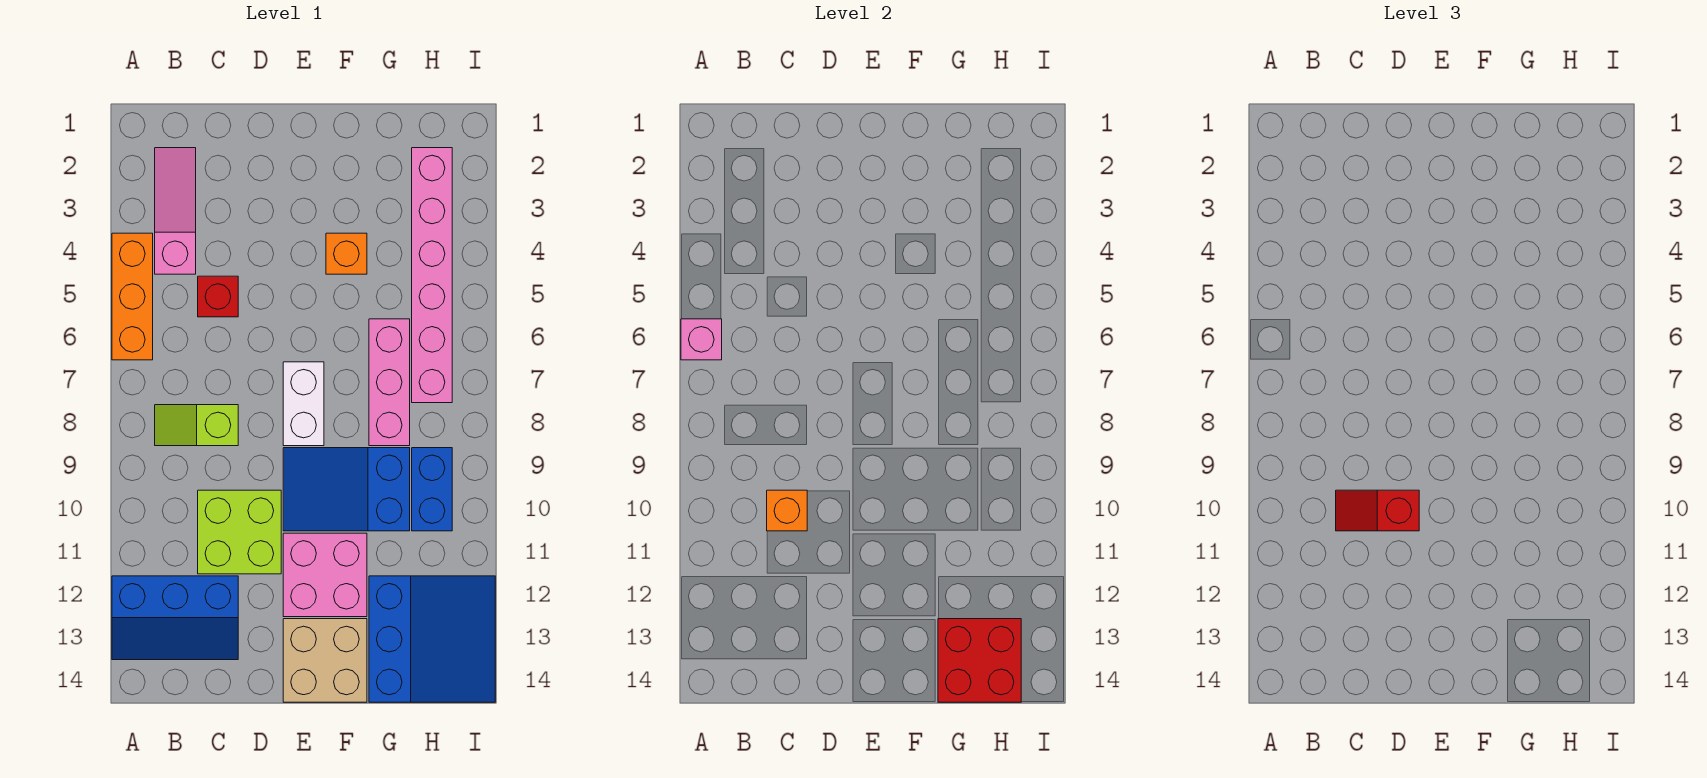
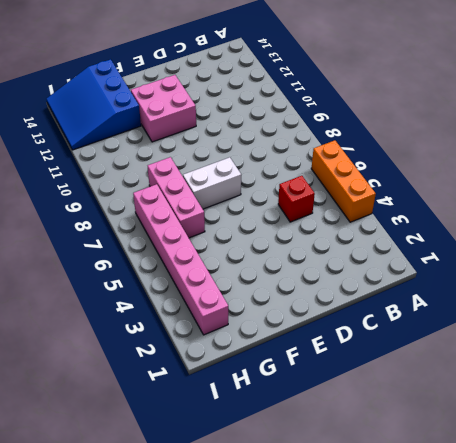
white brick E7:F7 level 1 -> white brick E7:E8 level 1
none -> blue slope A12:C13 level 1 top 12
none -> pink slope B2:B4 level 1 top 4
none -> lime slope B8:C8 level 1 top C

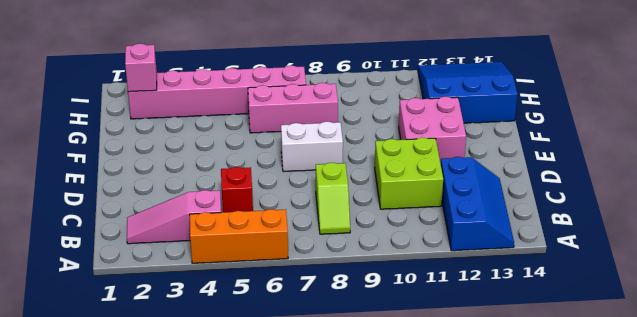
pink brick H2 level 2 -> pink brick A6 level 2
none -> blue slope E9:G10 level 1 top G
none -> tan brick E13:F14 level 1
none -> orange brick F4 level 1

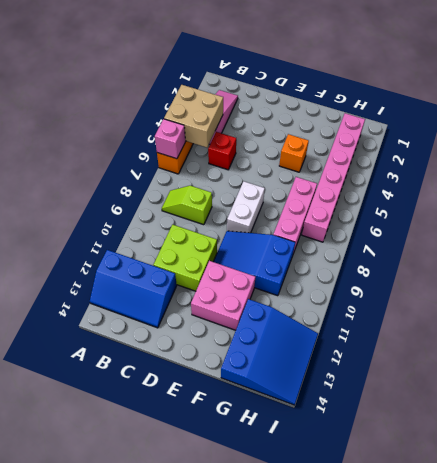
tan brick A4:B5 level 2 -> tan brick E13:F14 level 1
none -> blue brick H9:H10 level 1
none -> orange brick C10 level 2
none -> red brick G13:H14 level 2

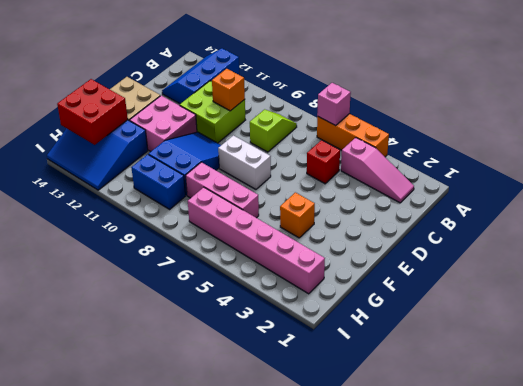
none -> red slope C10:D10 level 3 top D

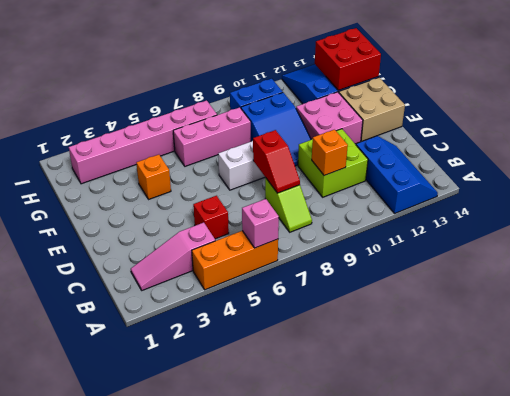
red slope C8:D8 level 2 top D -> red slope C10:D10 level 3 top D

